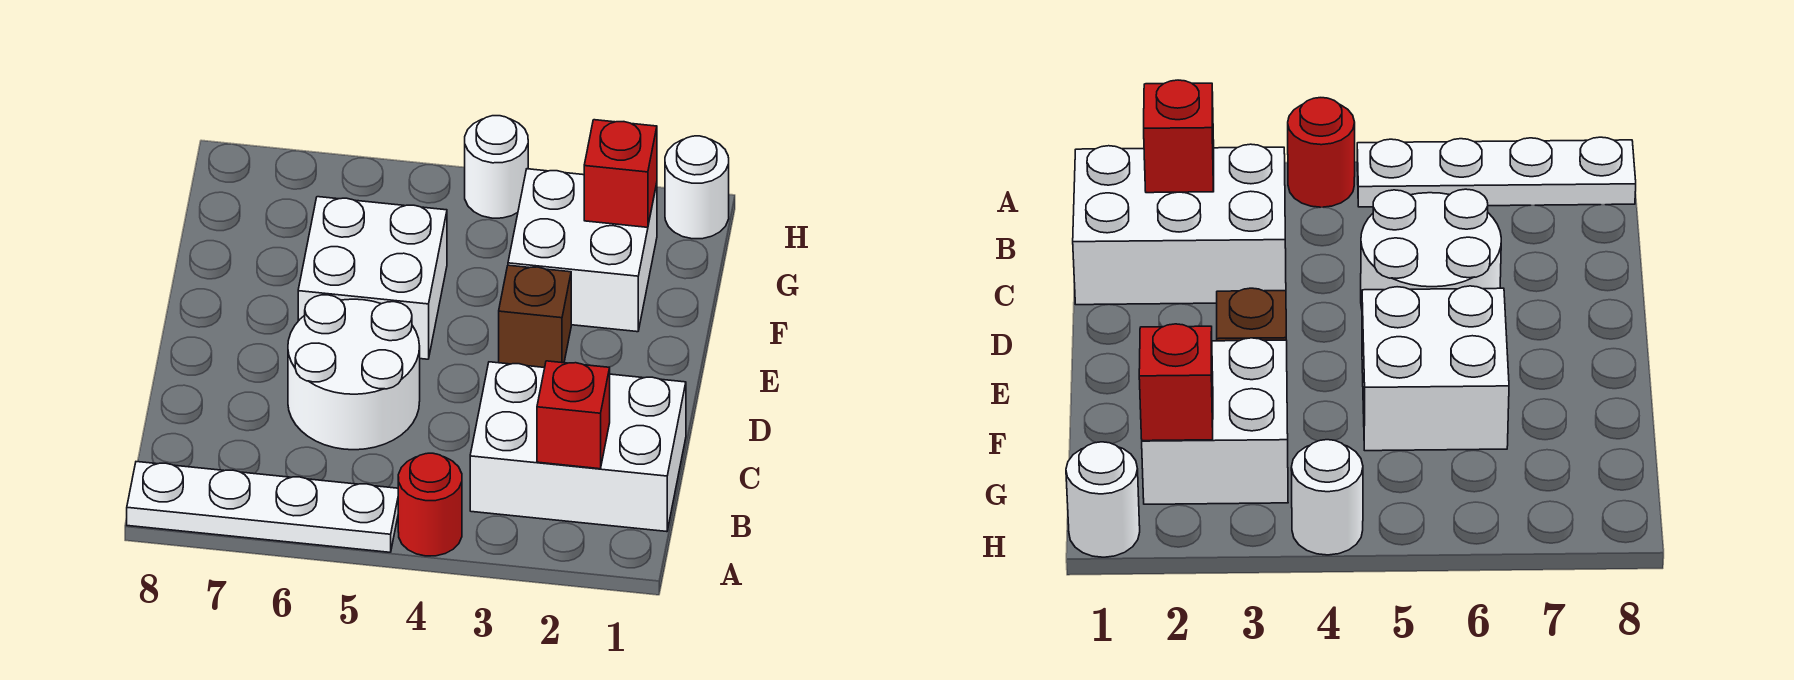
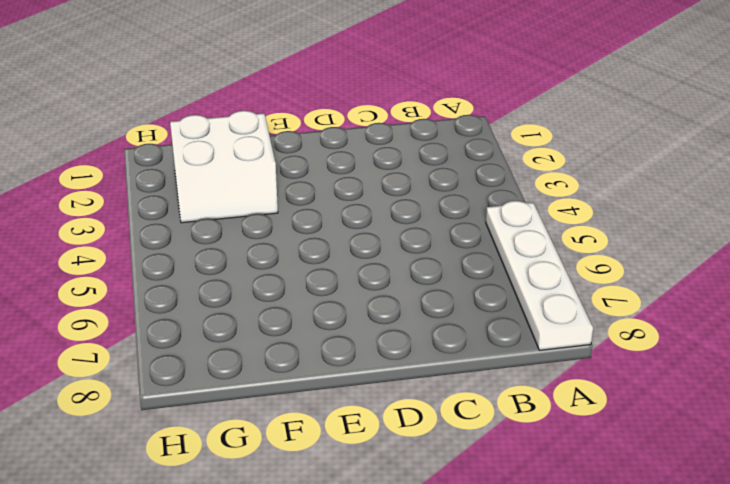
none -> red round brick A4 level 1
none -> white brick B1:C3 level 1

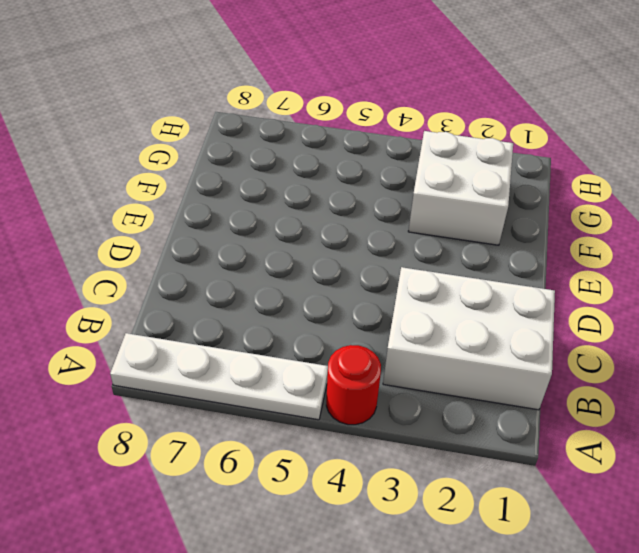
none -> white round brick C5:D6 level 1
none -> brown brick E3 level 1

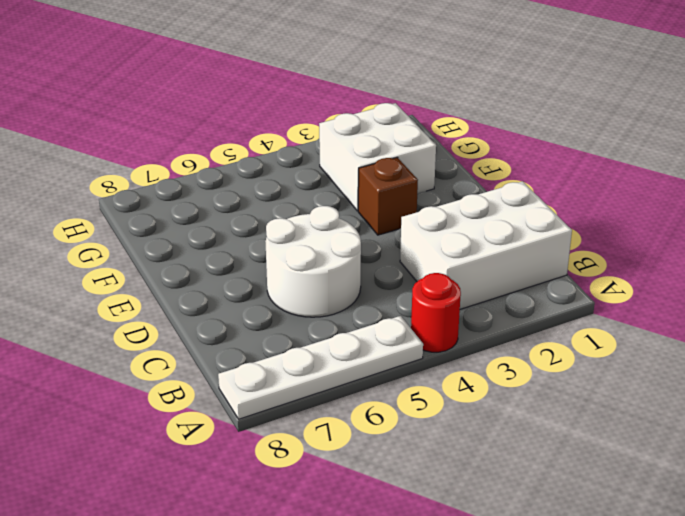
none -> white brick E5:F6 level 1
none -> white round brick H1 level 1

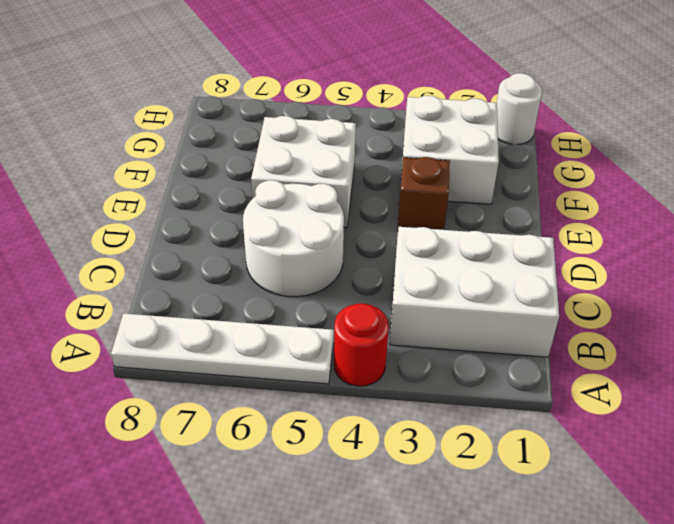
none -> white round brick H4 level 1
none -> red brick B2 level 2

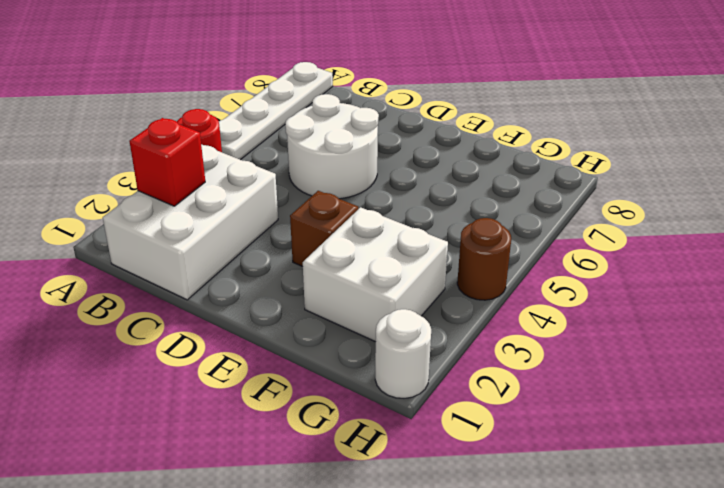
brown round brick H4 level 1 -> white round brick H4 level 1
none -> white brick E5:F6 level 1
none -> red brick G2 level 2

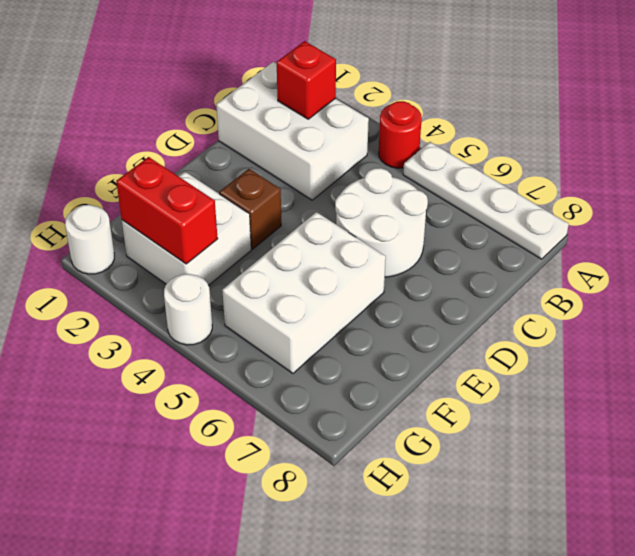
white brick E5:G6 level 1 -> white brick E5:F6 level 1
red brick G2:G3 level 2 -> red brick G2 level 2

